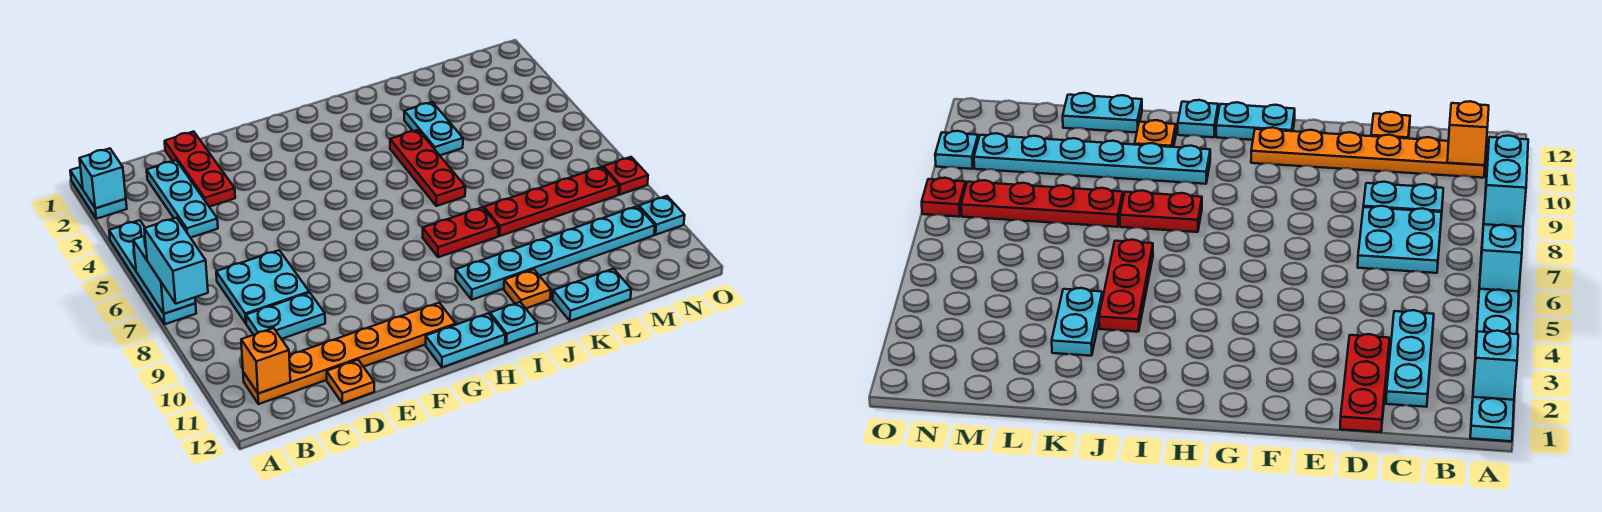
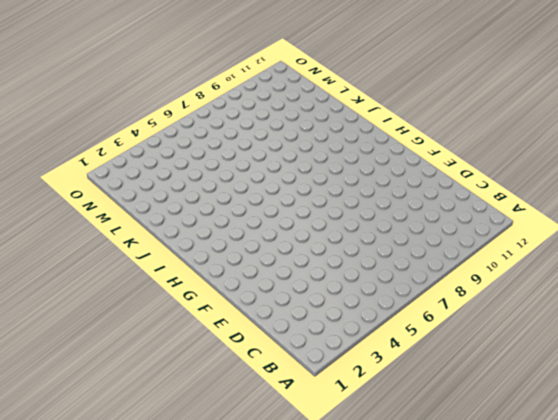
none -> cyan plate A1:A2 level 1
none -> cyan plate A4:A7 level 1
none -> orange plate B11:G11 level 1

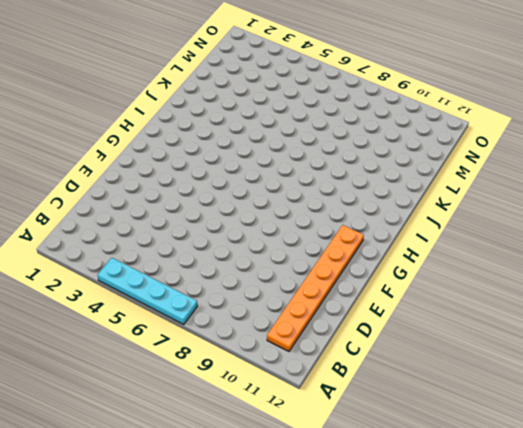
none -> cyan plate A1:A2 level 1
none -> cyan plate C2:C4 level 1
none -> cyan plate C7:D8 level 1

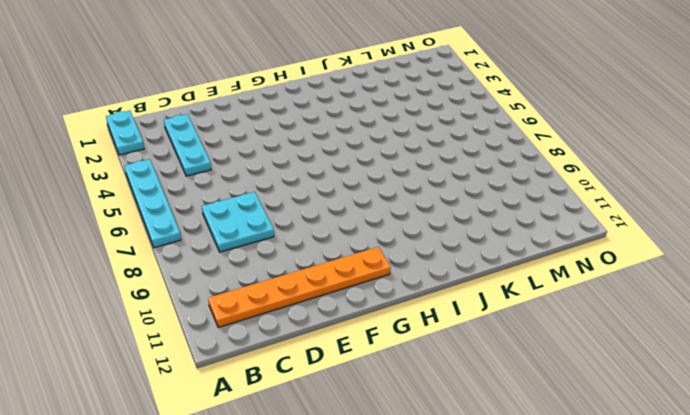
none -> cyan plate C9:D9 level 1
none -> red plate D1:D3 level 1
none -> orange plate D12 level 1

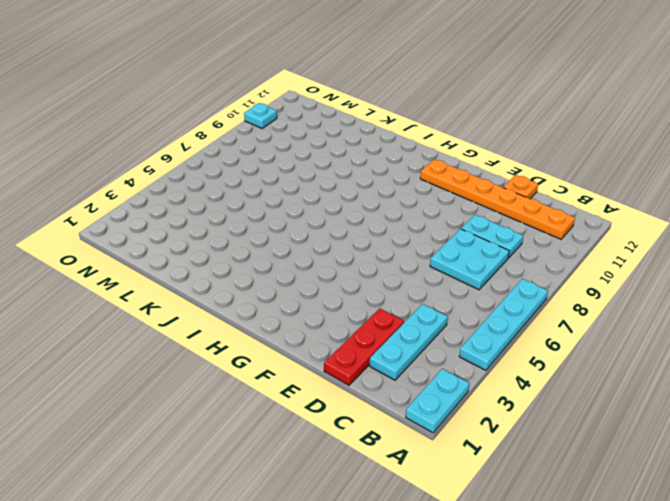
none -> cyan plate G12:H12 level 1
none -> red plate I8:J8 level 1
none -> cyan plate I10:N10 level 1

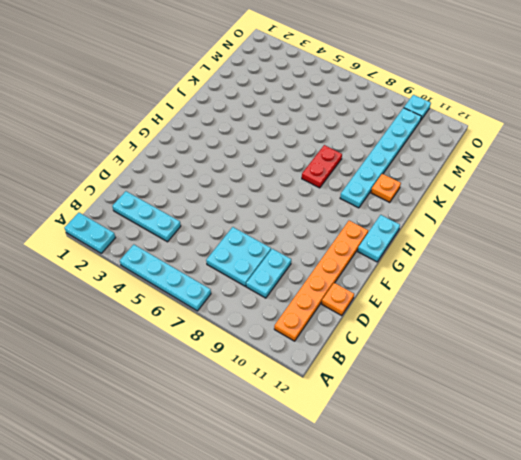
none -> red plate D1:D3 level 1
none -> cyan plate I12 level 1
none -> red plate J4:J6 level 1

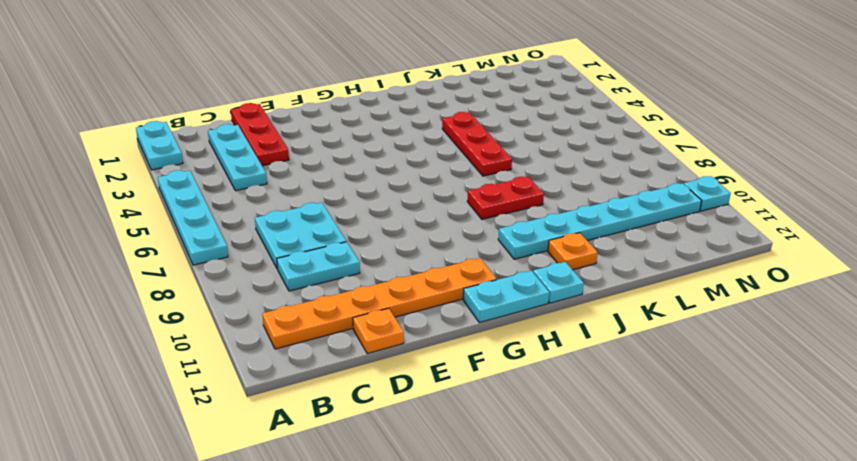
none -> cyan plate K3:K4 level 1
none -> red plate K8:N8 level 1
none -> cyan plate K12:L12 level 1

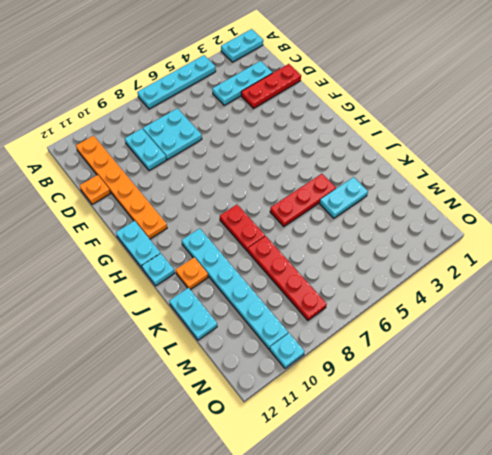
none -> red plate O8 level 1
none -> cyan brick A2 level 2
none -> cyan brick A6:A7 level 2

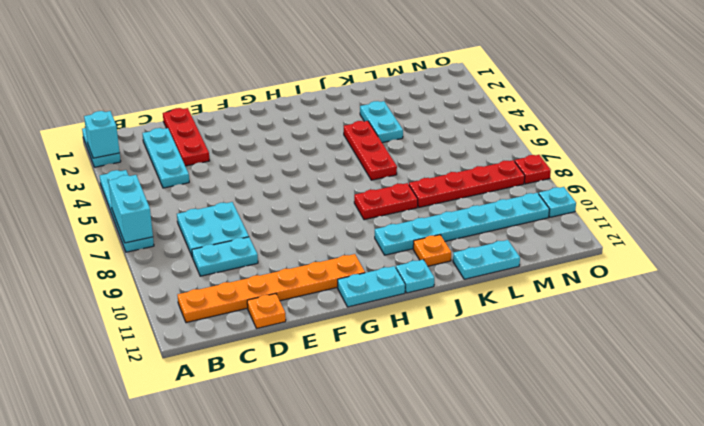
none -> orange brick B11 level 2
none -> cyan brick A7:A8 level 3

